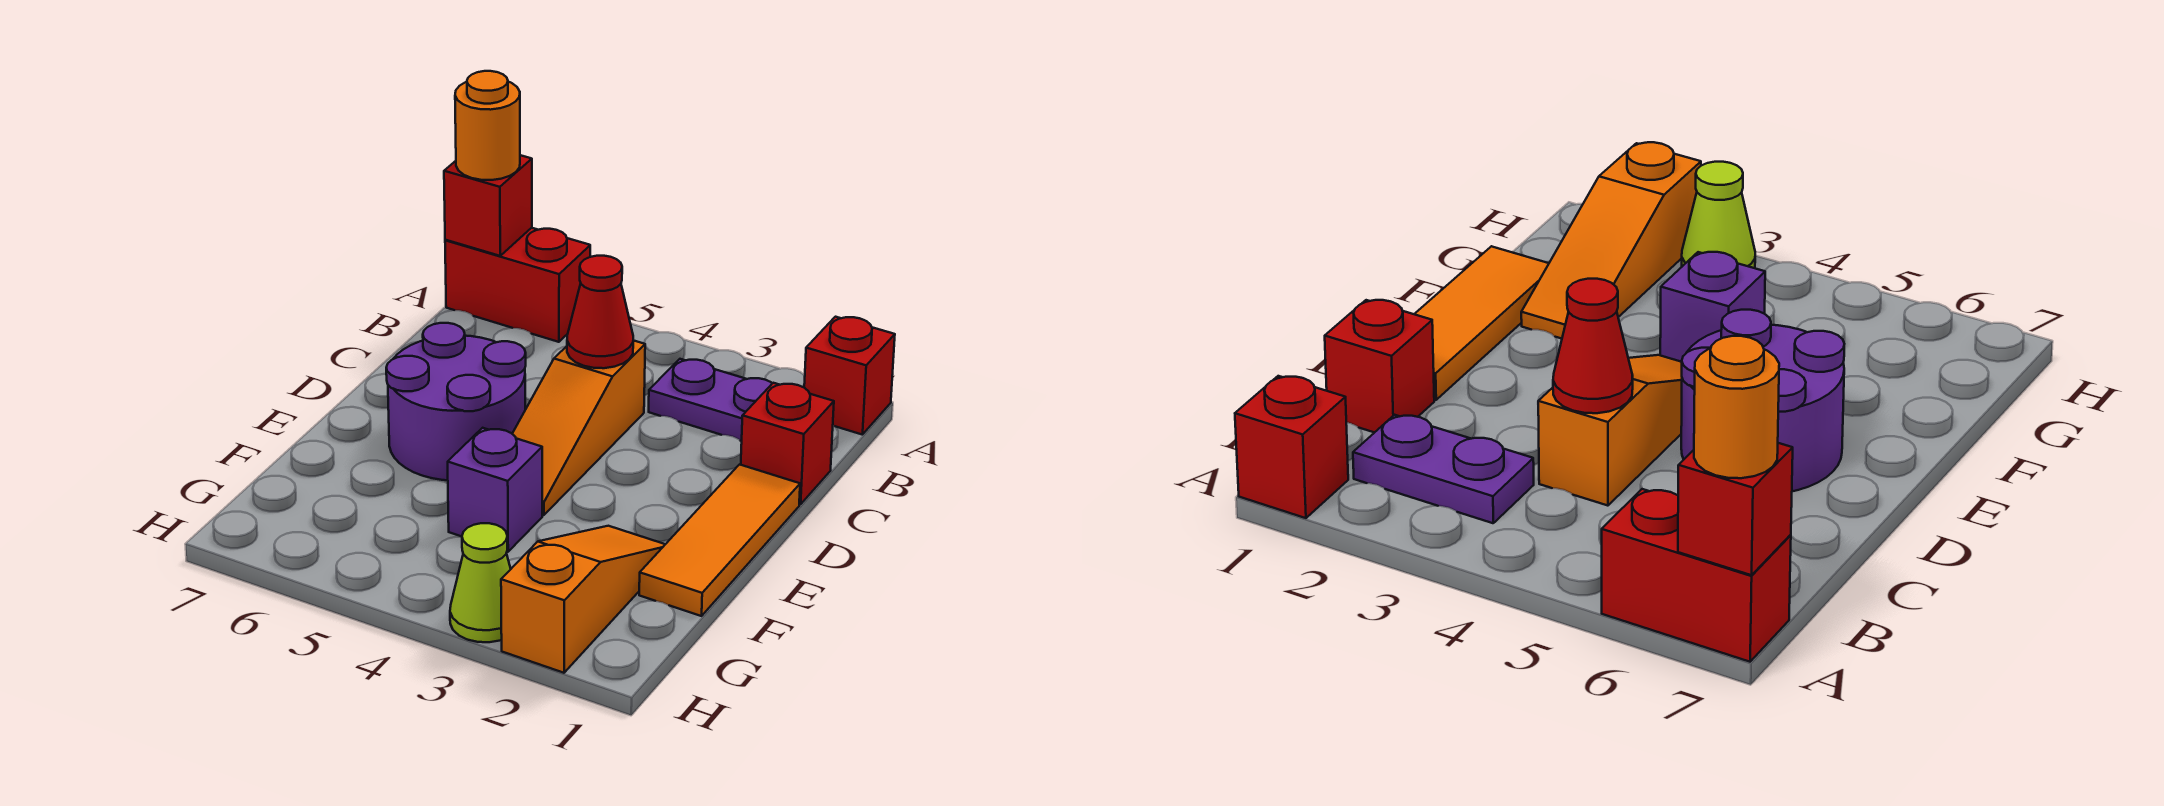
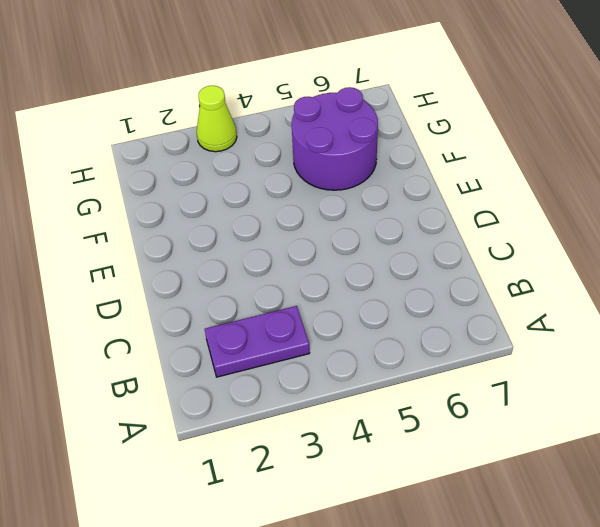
purple round brick F5:G6 level 1 -> purple round brick D5:E6 level 1
none -> red brick A1 level 1
none -> red brick A6:A7 level 1
none -> red brick C1 level 1

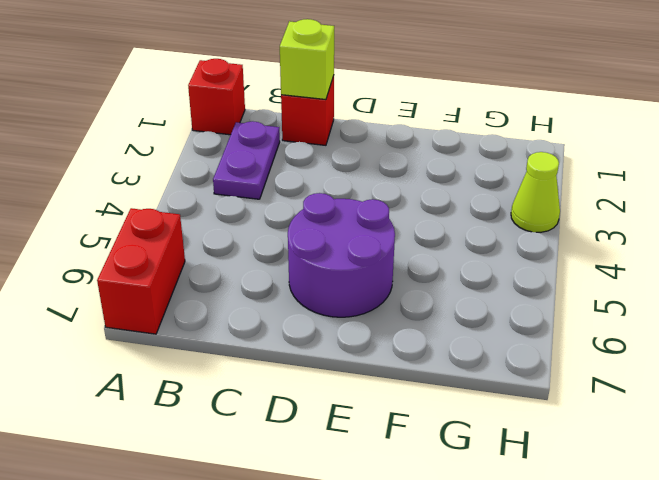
lime brick C1 level 2 -> none
none -> orange slope C4:E4 level 1 top C
none -> orange tile D1:F1 level 1
none -> orange slope F2:H2 level 1 top H

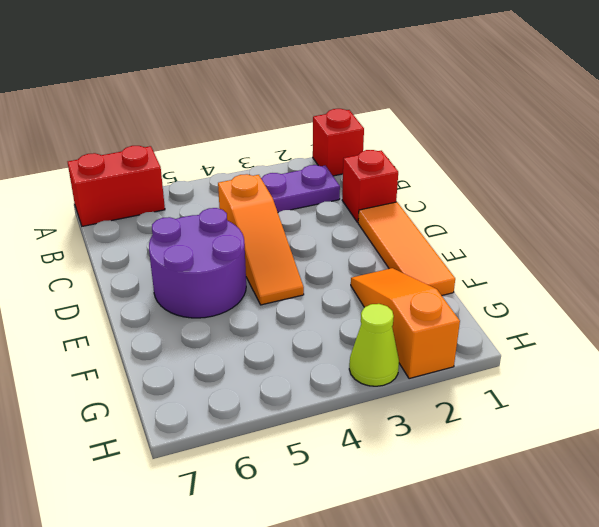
none -> purple brick F4 level 1
none -> red brick A7 level 2
none -> red cone C4 level 2

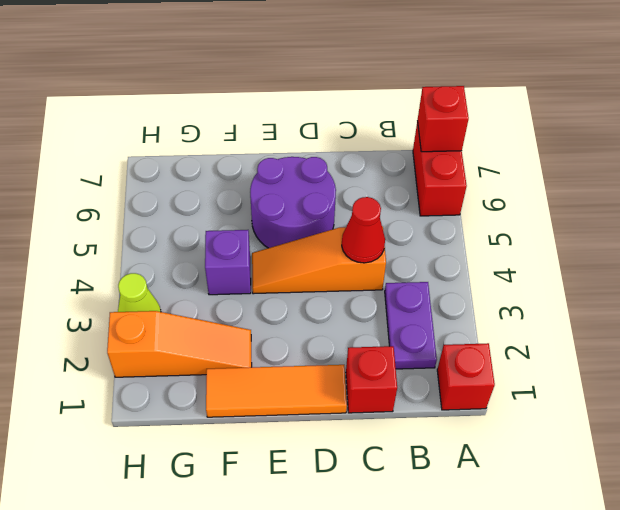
none -> orange round brick A7 level 3

